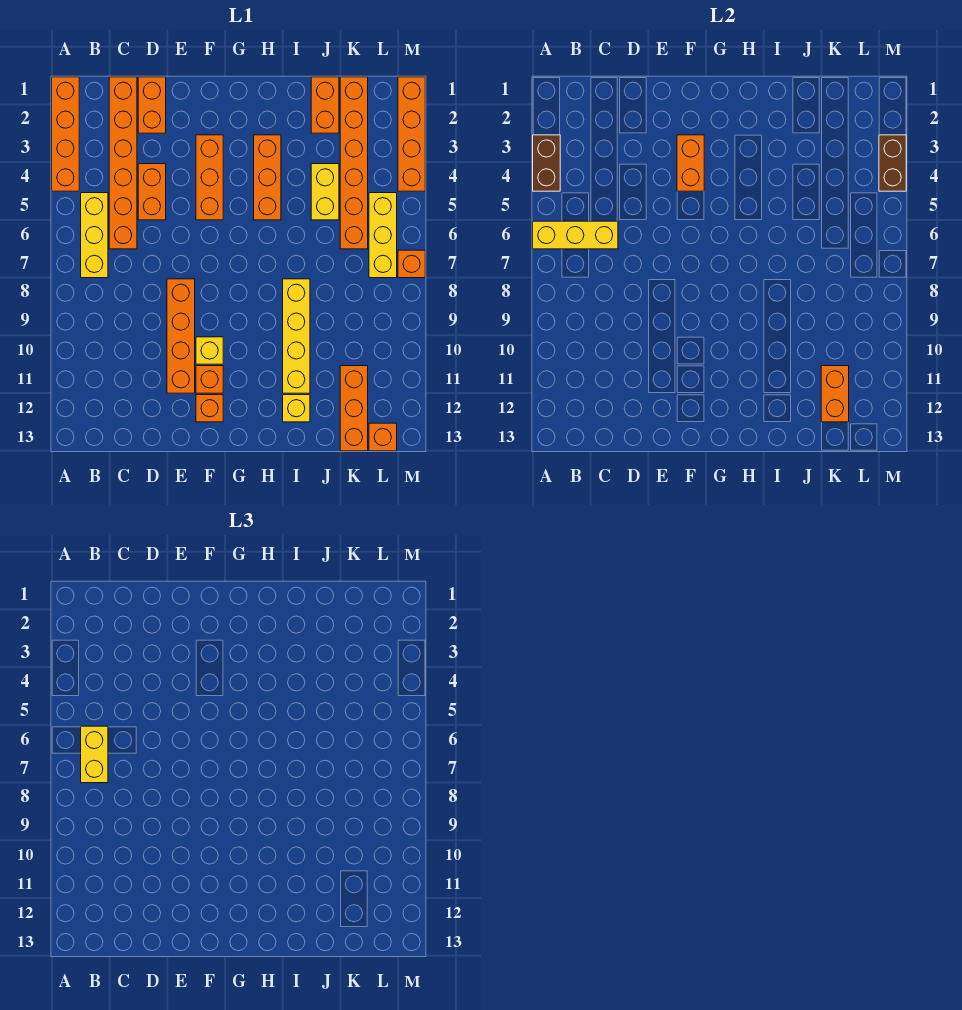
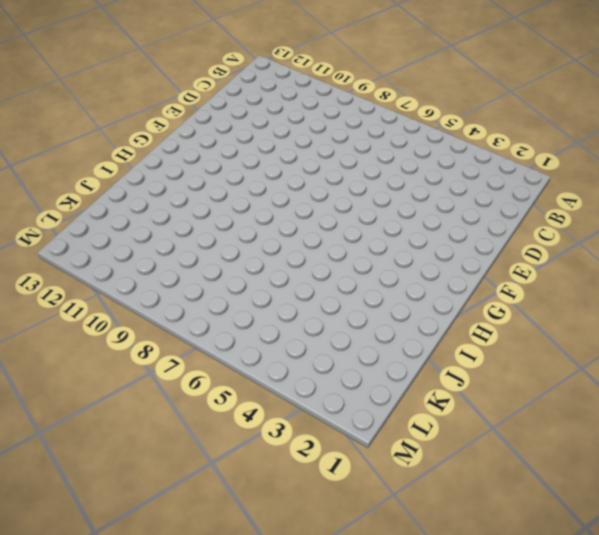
none -> orange brick A1:A4 level 1
none -> yellow brick B5:B7 level 1
none -> orange brick C1:C6 level 1

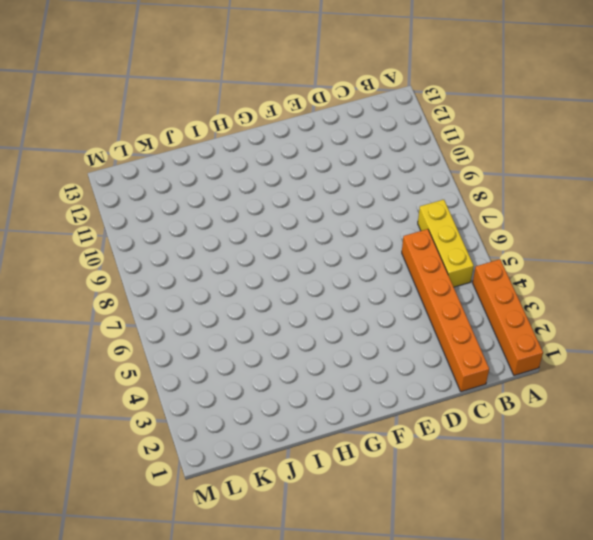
none -> orange brick D1:D2 level 1
none -> orange brick D4:D5 level 1
none -> orange brick E8:E11 level 1

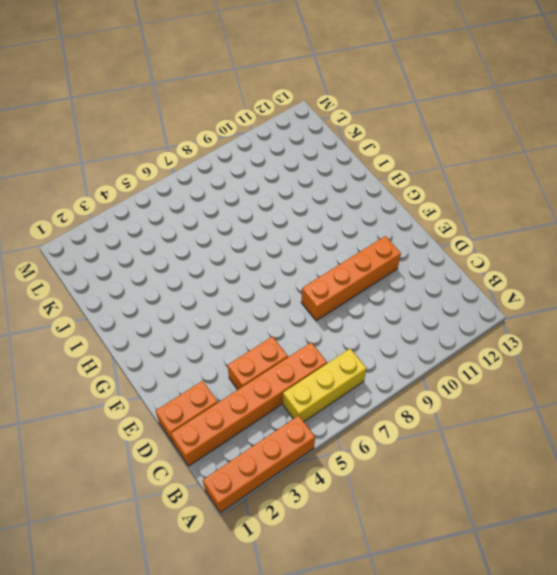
none -> orange brick F3:F5 level 1
none -> yellow brick F10 level 1
none -> orange brick F11 level 1

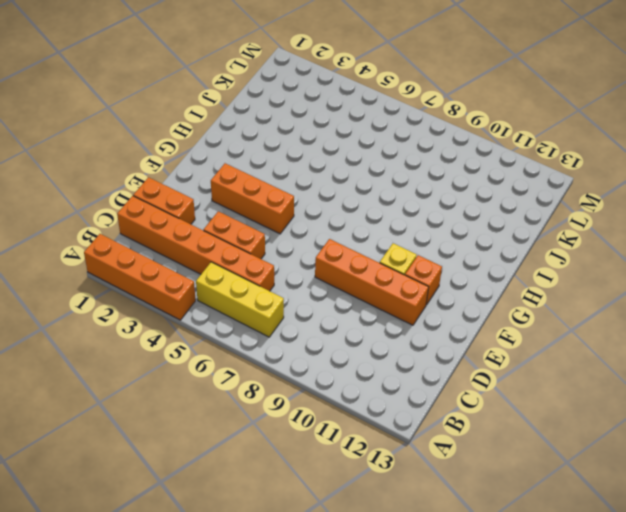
none -> orange brick F12 level 1
none -> orange brick H3:H5 level 1
none -> yellow brick I8:I11 level 1

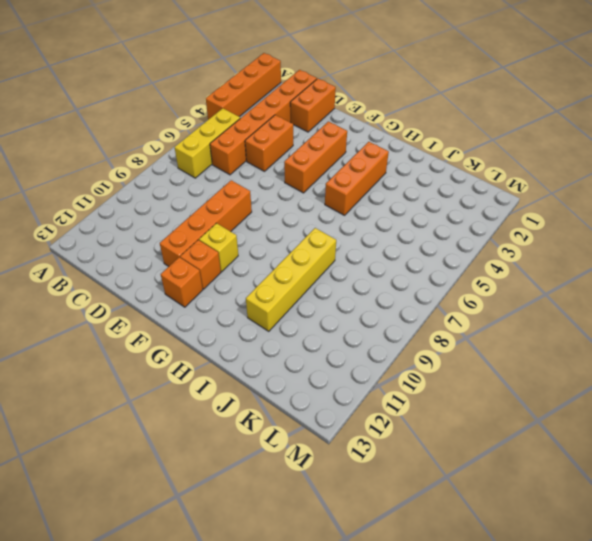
none -> yellow brick I12 level 1
none -> orange brick J1:J2 level 1
none -> yellow brick J4:J5 level 1

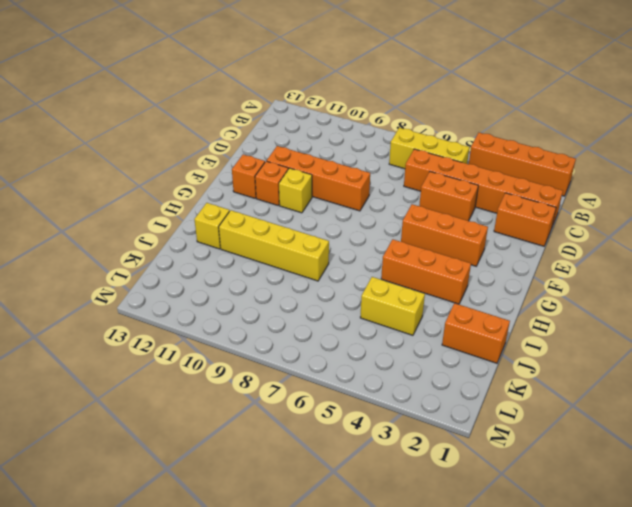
none -> orange brick K1:K6 level 1
none -> orange brick K11:K13 level 1
none -> yellow brick L5:L7 level 1

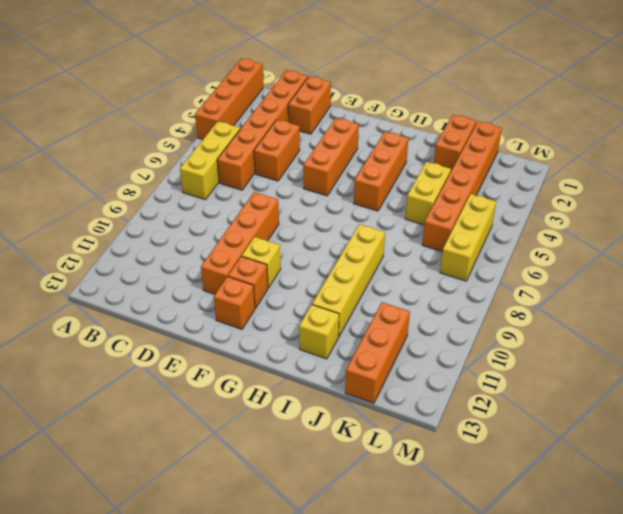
none -> orange brick L13 level 1
none -> orange brick M1:M4 level 1
none -> orange brick M7 level 1

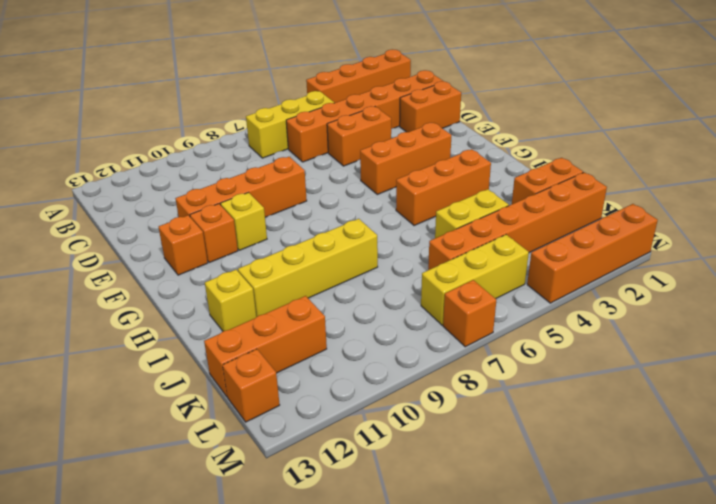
none -> brown brick A3:A4 level 2
none -> yellow brick A6:C6 level 2
none -> orange brick F3:F4 level 2

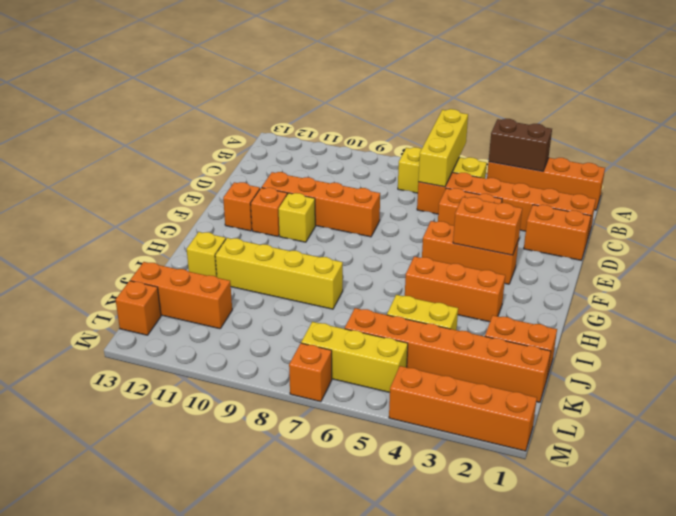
none -> orange brick K11:K12 level 2
none -> brown brick M3:M4 level 2
none -> yellow brick B6:B7 level 3

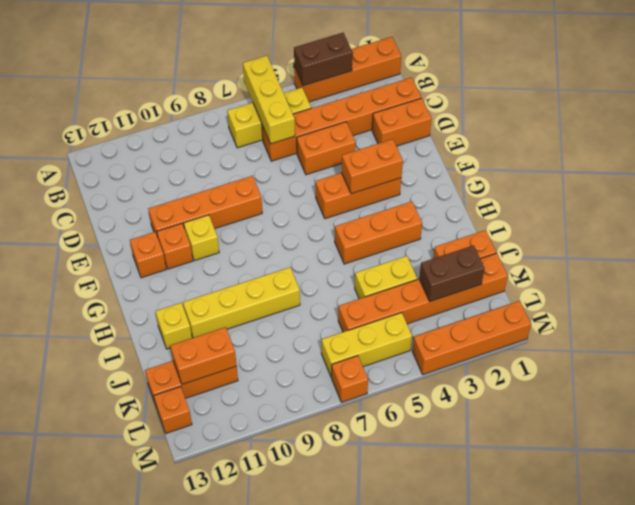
brown brick K2:K3 level 2 -> brown brick M3:M4 level 2
none -> yellow brick B6:B7 level 3

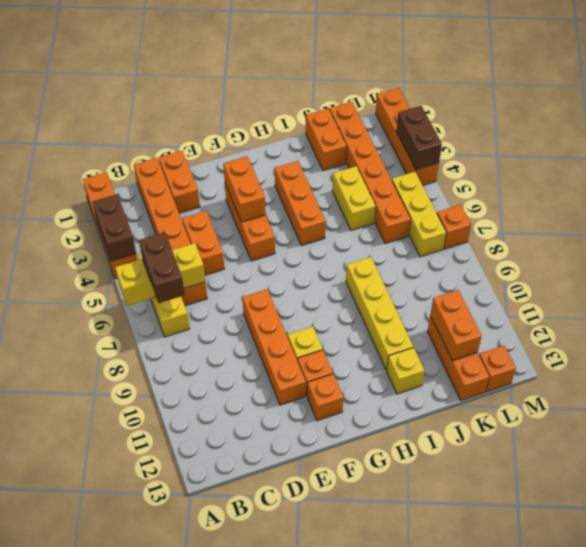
brown brick B6:B7 level 3 -> yellow brick B6:B7 level 3

